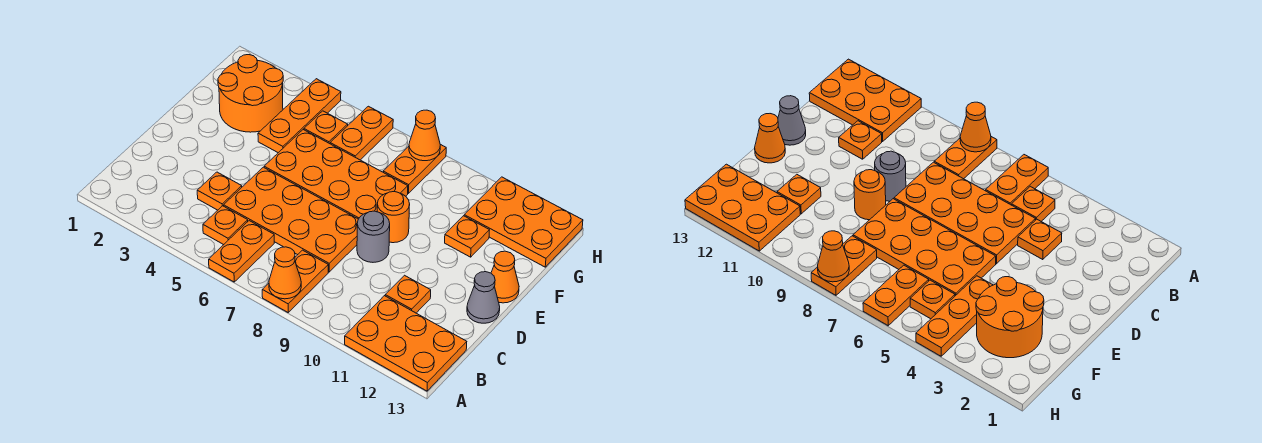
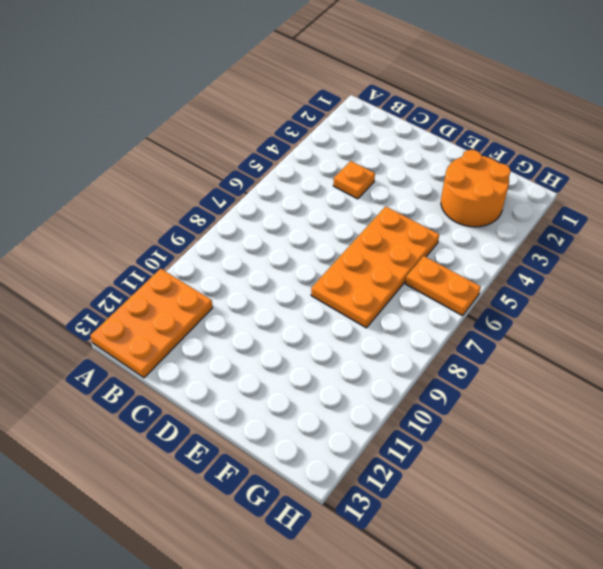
none -> orange plate A6:B6 level 1
none -> orange plate A8:B8 level 1
none -> orange plate B5 level 1

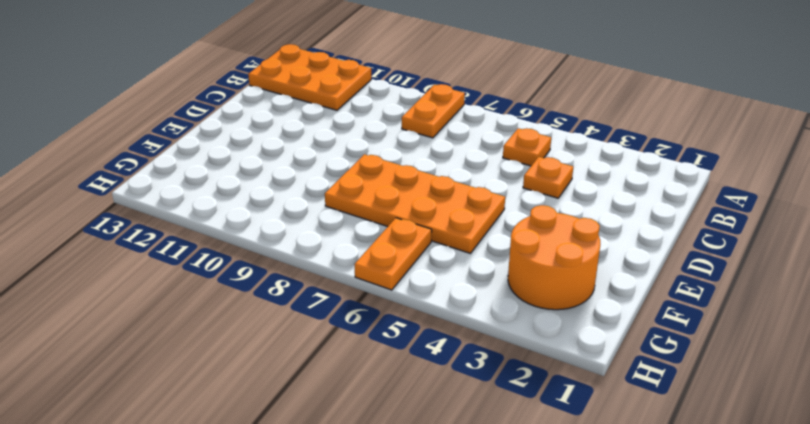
none -> orange plate A6:B6 level 1
none -> orange plate C5:D8 level 1
none -> orange plate C11 level 1

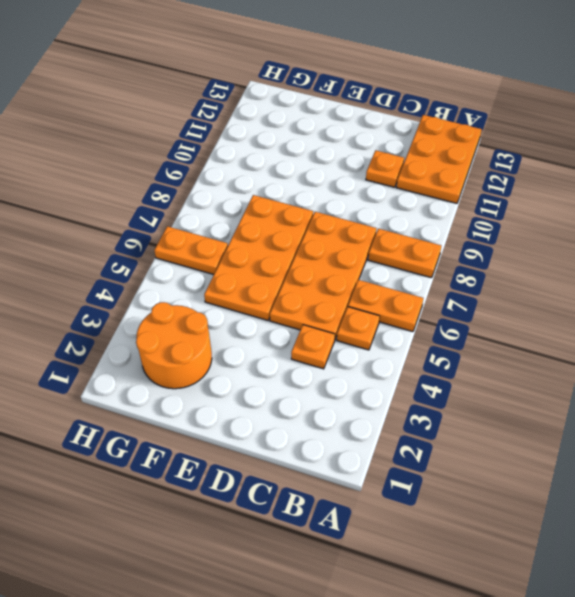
none -> grey round brick D9 level 1
none -> grey cone D13 level 1
none -> orange round brick E9 level 1

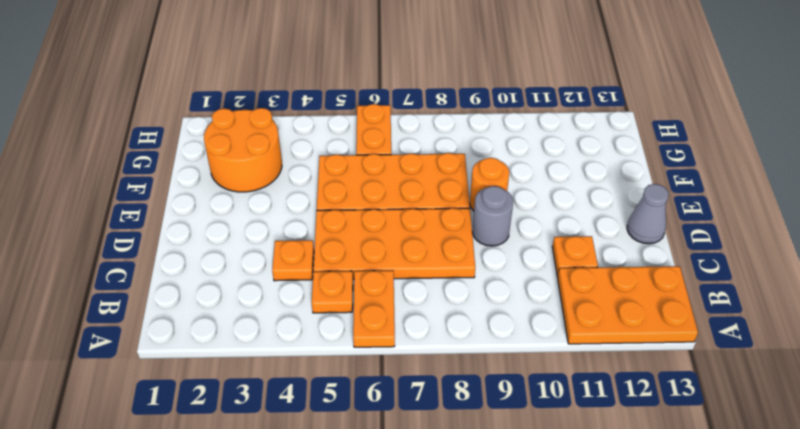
none -> orange plate A8:B8 level 1
none -> orange cone E13 level 1
none -> orange plate F4:H4 level 1

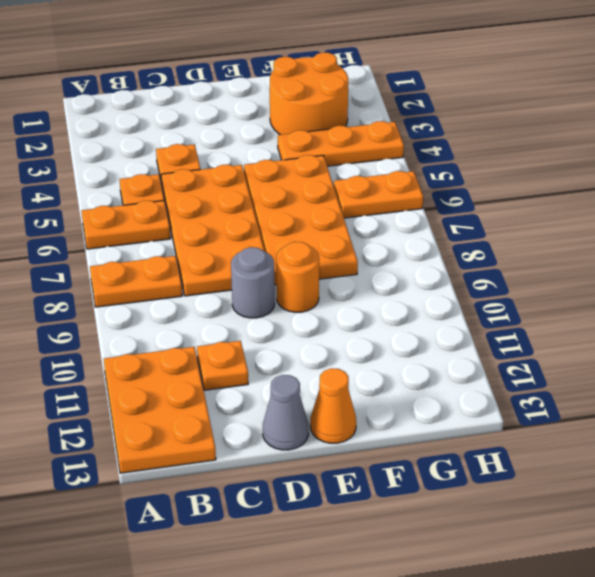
none -> orange plate F11 level 1
none -> orange plate G5 level 1
none -> orange plate G8:H8 level 1

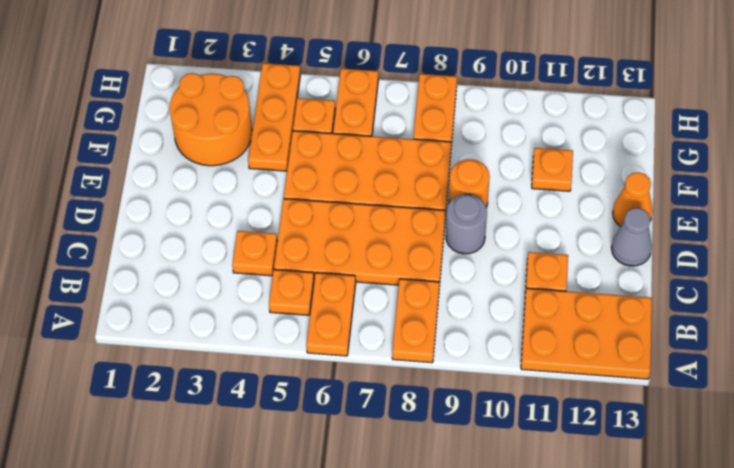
none -> orange plate G11:H13 level 1
none -> orange cone A8 level 2
none -> orange cone H8 level 2

